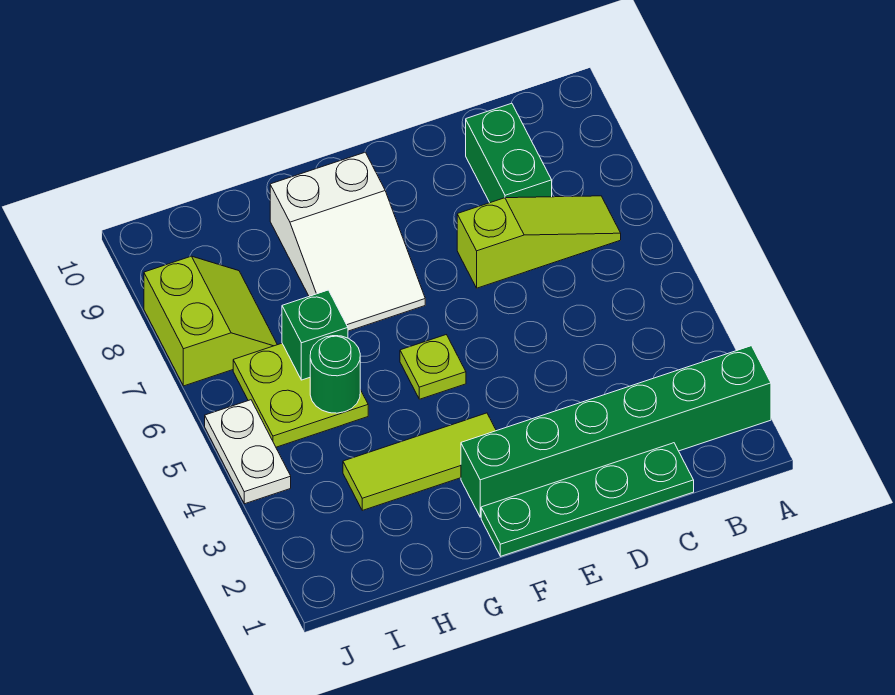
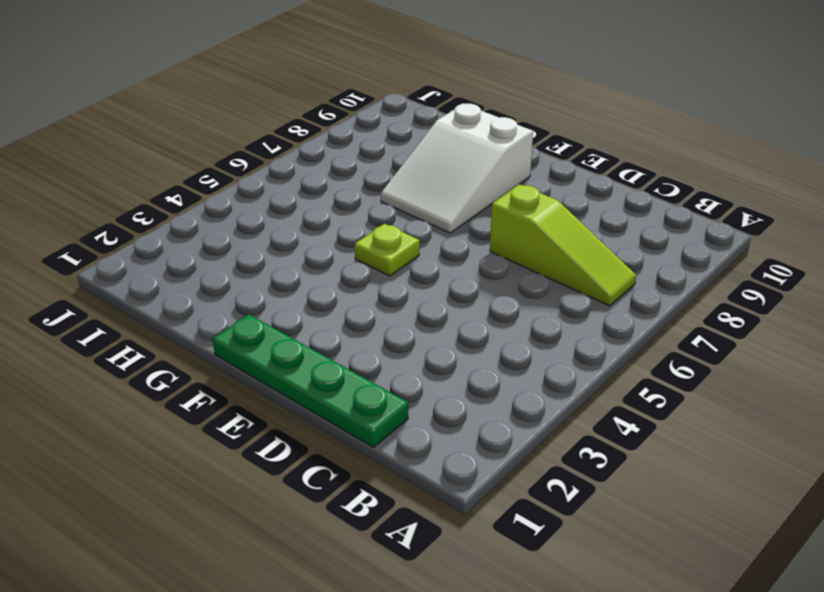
none -> green brick A2:F2 level 1
none -> green brick C8:C9 level 1
none -> lime tile F3:H3 level 1

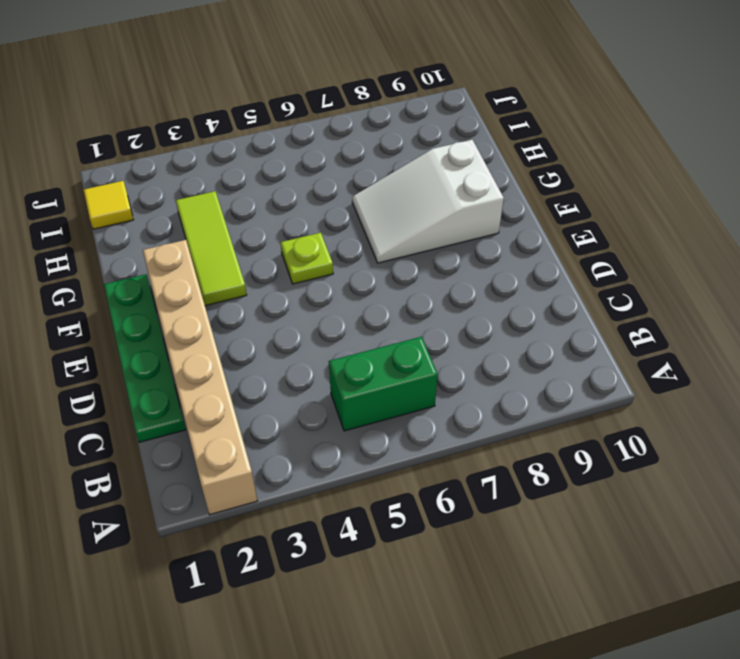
tan brick A2:F2 level 1 -> green brick A2:F2 level 1
green brick B5:B6 level 1 -> green brick C8:C9 level 1
yellow tile I1 level 1 -> none
none -> lime slope B7:D7 level 1 top D
none -> lime plate H5:I6 level 1
none -> lime slope I7:J8 level 1 top J

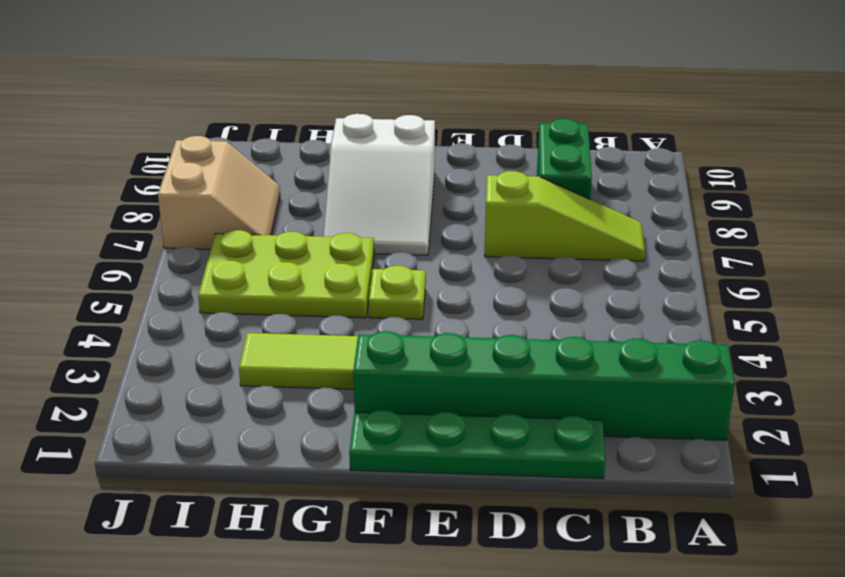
lime plate G5:I6 level 1 -> lime plate H5:I6 level 1
tan slope I7:J8 level 1 top J -> lime slope I7:J8 level 1 top J
none -> white plate J4:J5 level 1
none -> green round brick H5 level 2
none -> green brick H6 level 2

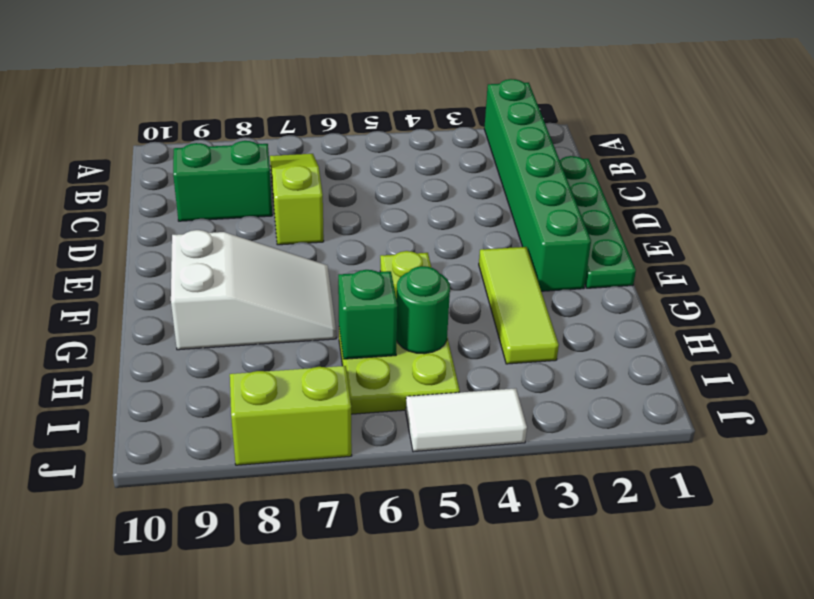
white tile J4:J5 level 1 -> white plate J4:J5 level 1

